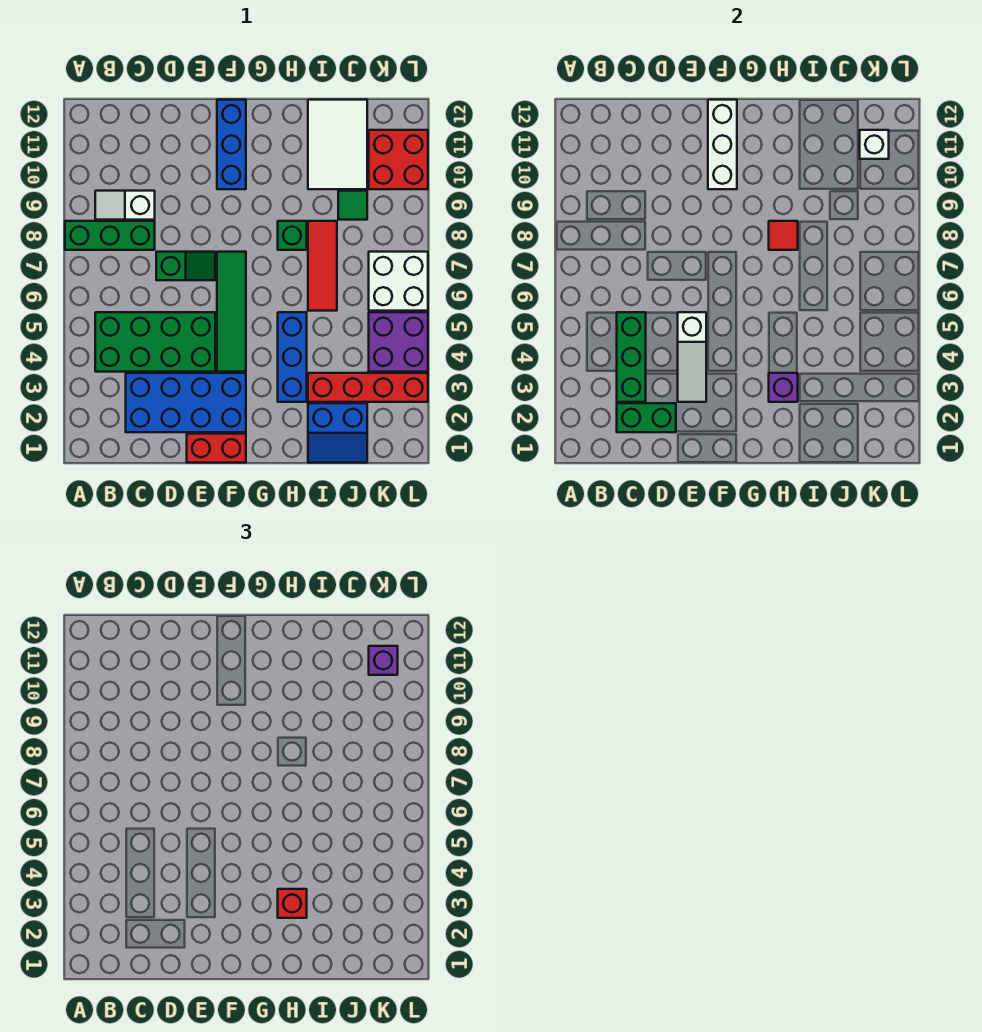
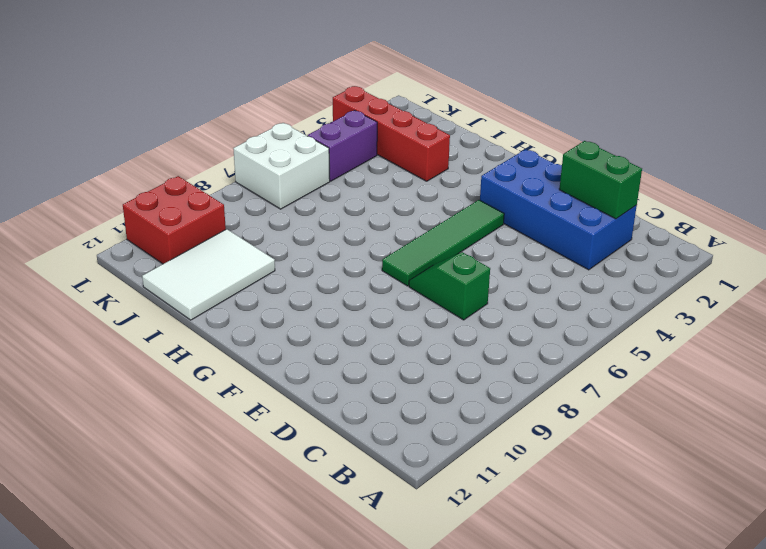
purple brick K4:K5 level 1 -> purple brick K4:L5 level 1
none -> green brick A8:C8 level 1
none -> green brick B4:E5 level 1
none -> white slope B9:C9 level 1 top C

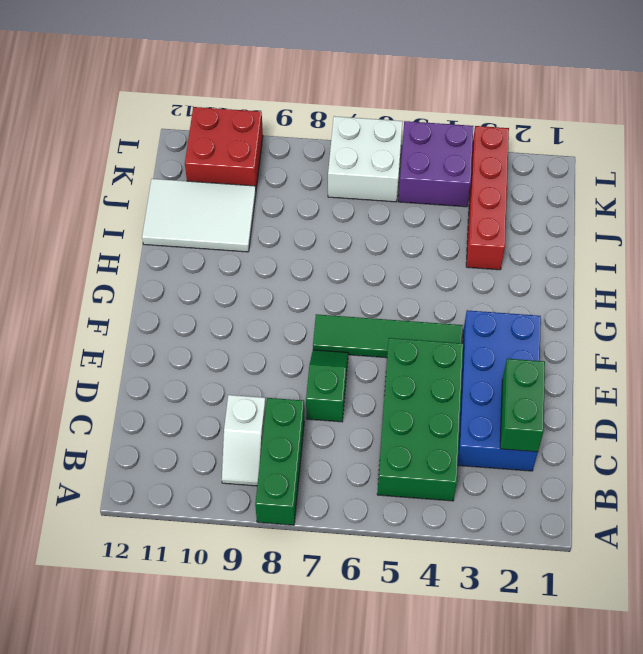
none -> red brick E1:F1 level 1
none -> blue brick F10:F12 level 1
none -> blue brick H3:H5 level 1

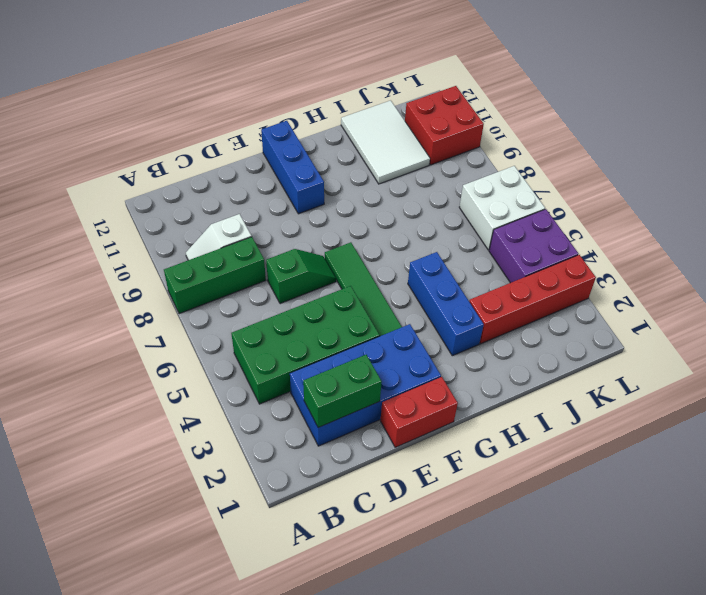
none -> green brick H8 level 1
none -> blue slope I1:J2 level 1 top 2
none -> red tile I6:I8 level 1

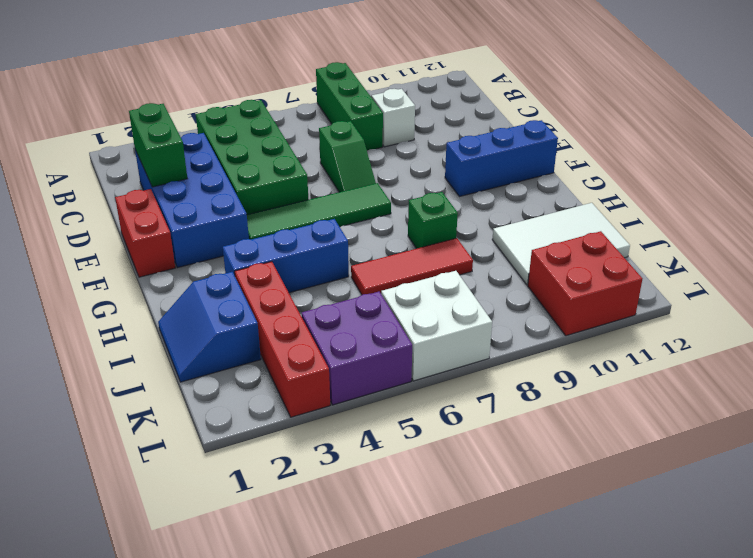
none -> green tile J9 level 1
none -> green brick C3:C5 level 2
none -> white slope E3:E5 level 2 top 5

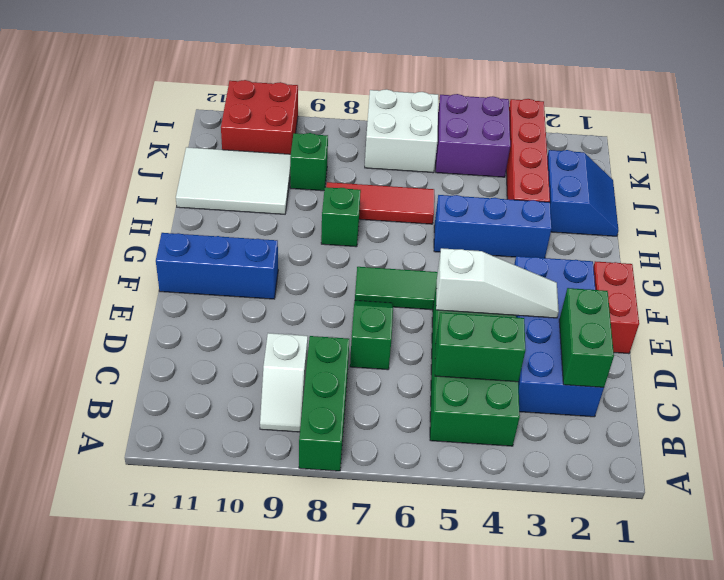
green brick C4:C5 level 2 -> green brick C3:C5 level 2
green brick J9 level 1 -> green tile J9 level 1
none -> white brick F10:F12 level 2
none -> purple brick H3 level 2
none -> red tile H8 level 2

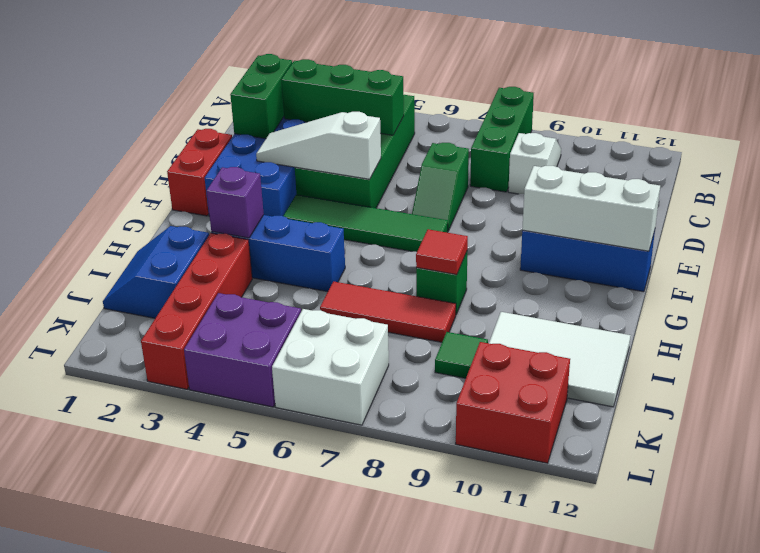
none -> white brick K11 level 2
none -> red brick H3 level 3
none -> purple brick K11 level 3

